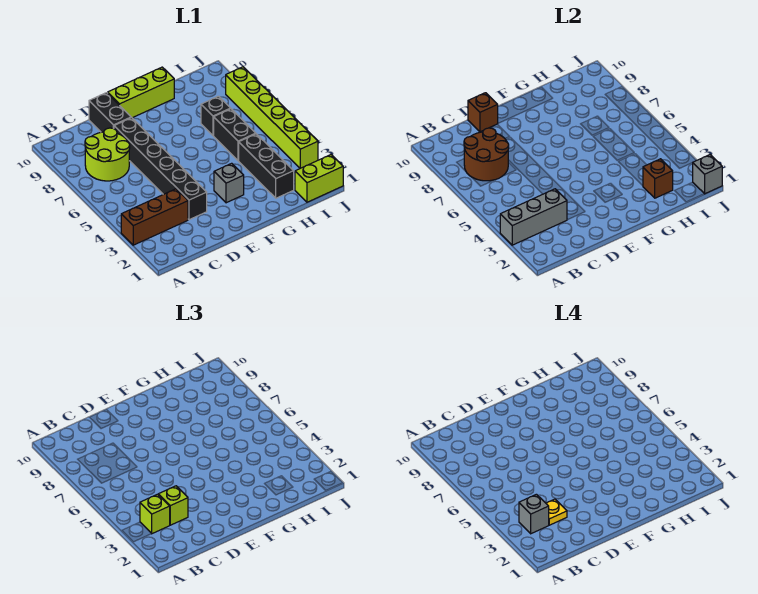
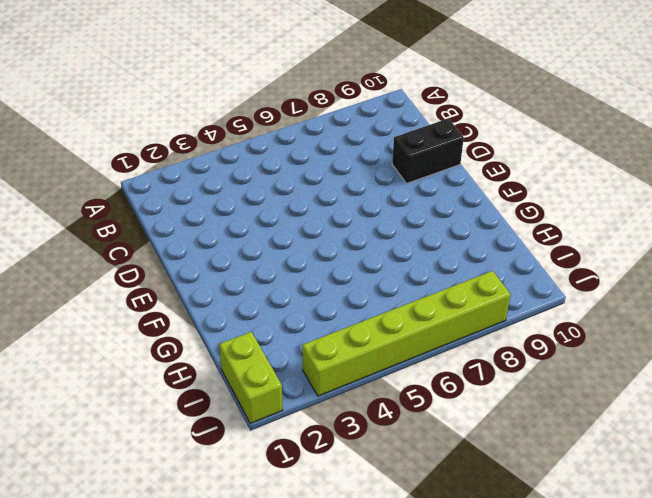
none -> brown brick A3:C3 level 1
none -> lime round brick B7:C8 level 1
none -> black brick D3:D8 level 1

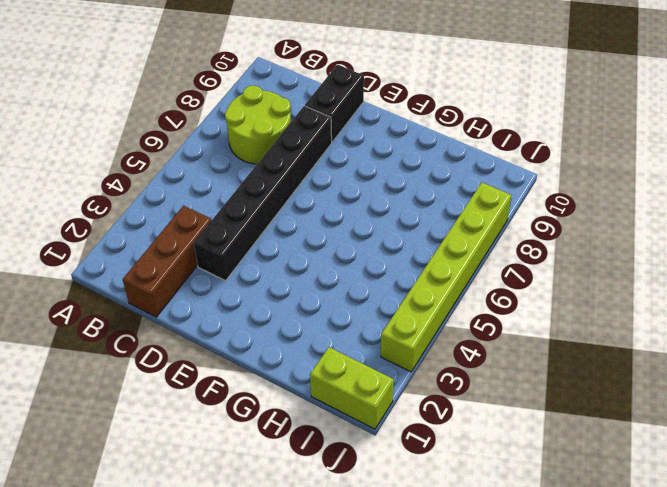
brown brick C1:C3 level 1 -> brown brick A3:C3 level 1
none -> lime brick E10:G10 level 1
none -> grey brick F3 level 1
none -> black brick H2:H4 level 1

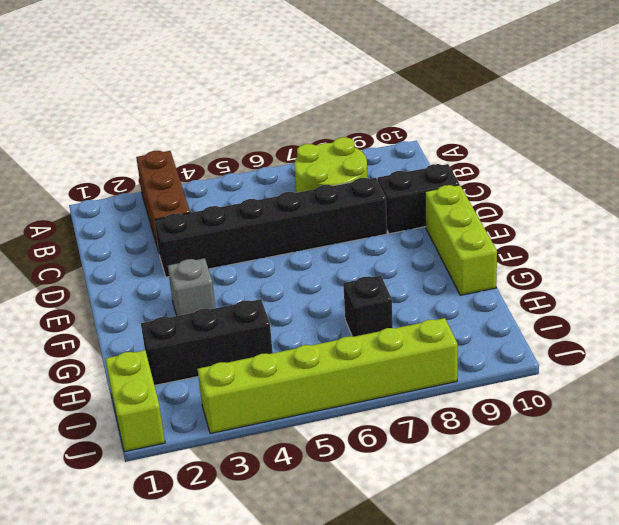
none -> black brick H5:H6 level 1
none -> grey brick A3:C3 level 2
none -> brown round brick B7:C8 level 2

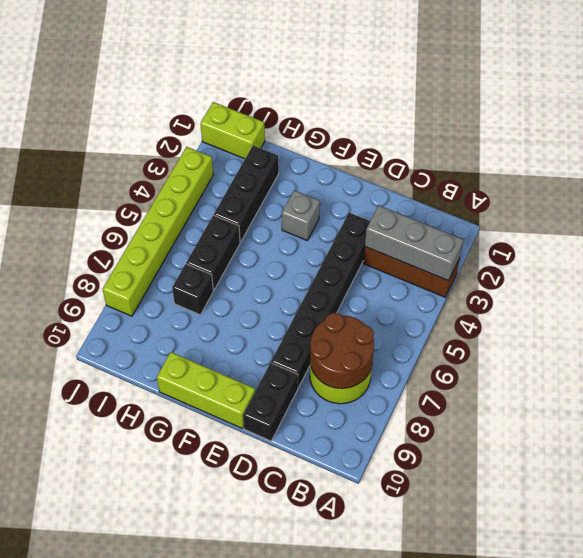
none -> brown brick D10 level 2
none -> brown brick H2 level 2
none -> grey brick J1 level 2

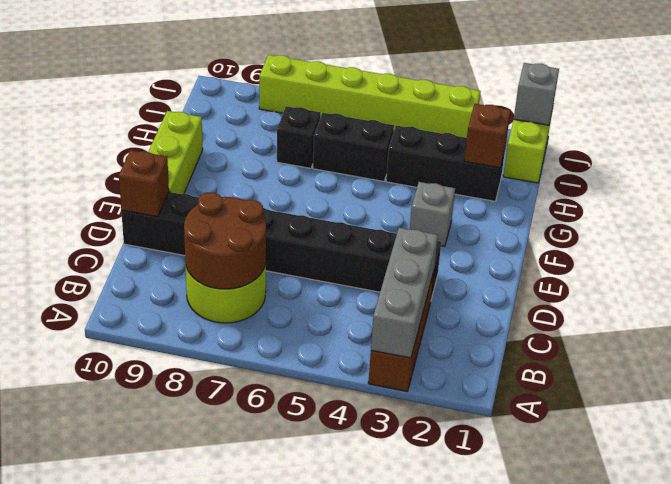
none -> lime brick B3 level 3
none -> lime brick C3 level 3
none -> grey brick B3 level 4

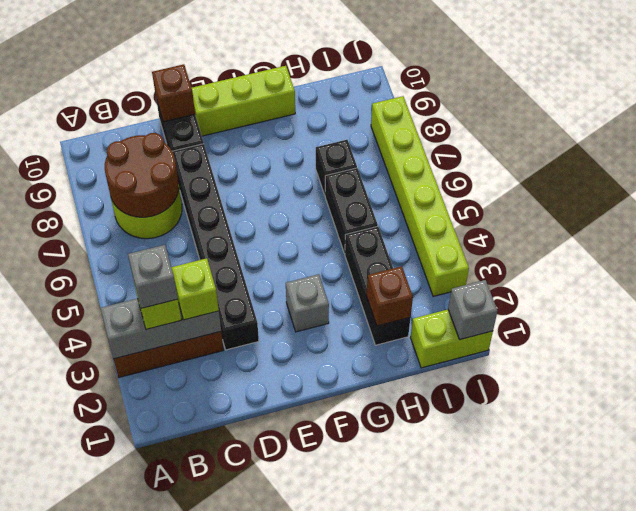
none -> yellow plate C3 level 4

